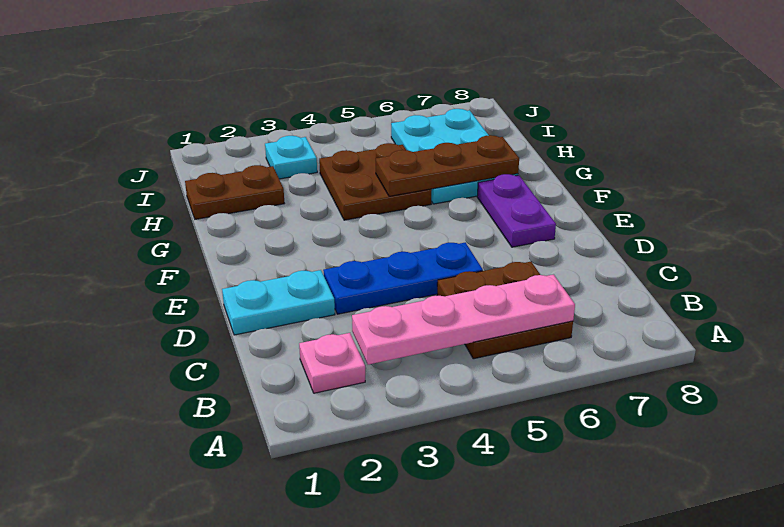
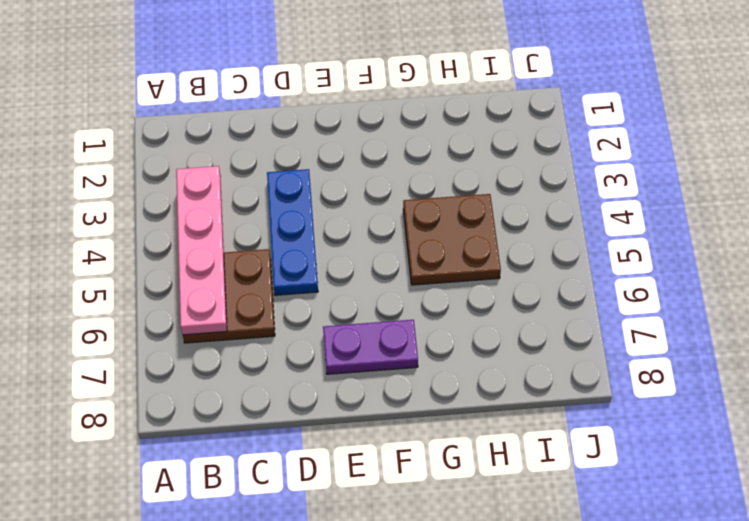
none -> pink plate B2 level 1
none -> cyan plate D1:D2 level 1

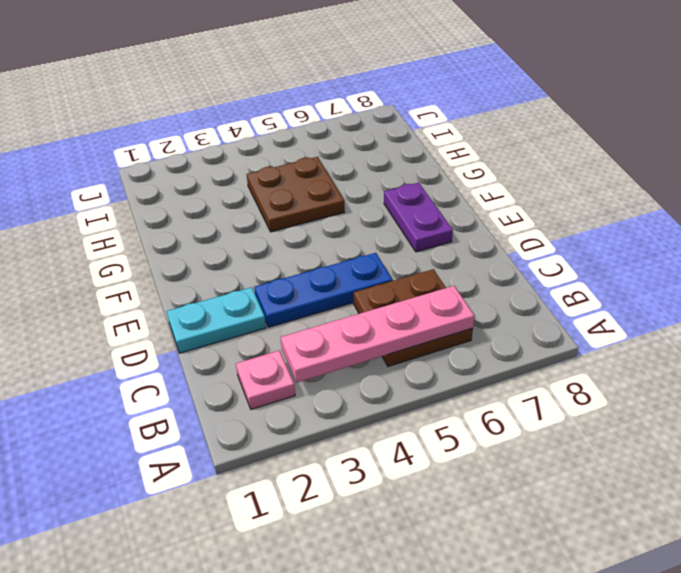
none -> cyan plate G6:I7 level 1
none -> brown plate H1:H2 level 1

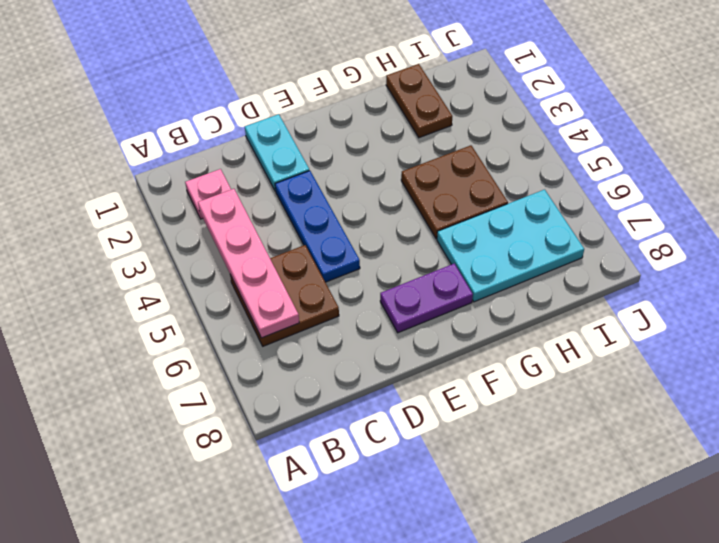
none -> cyan plate I3 level 1
none -> brown plate G5:G7 level 2

